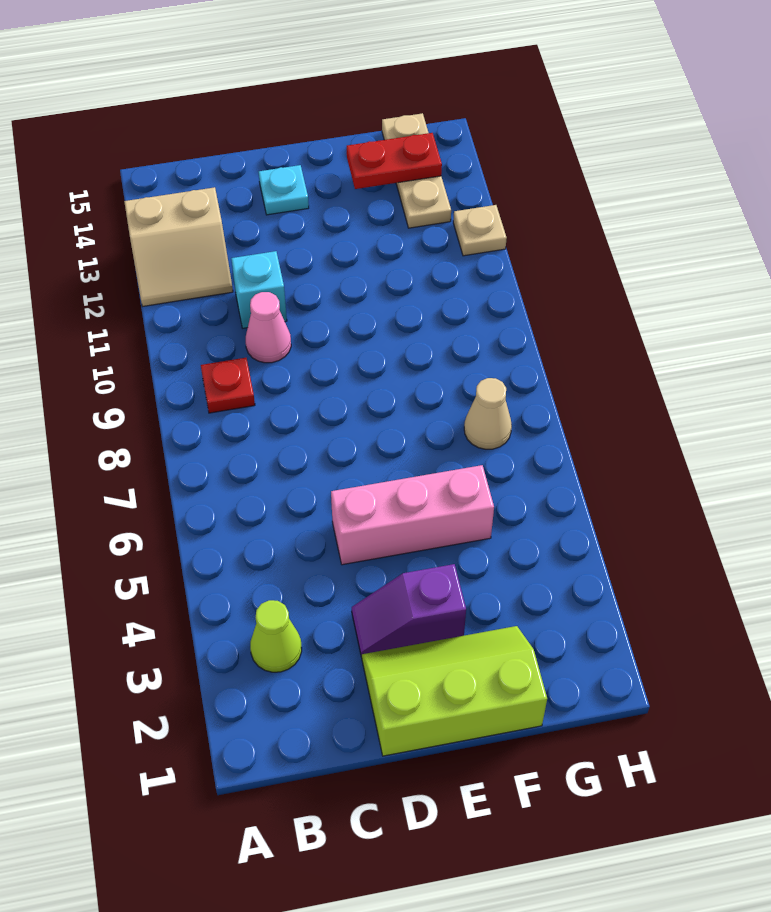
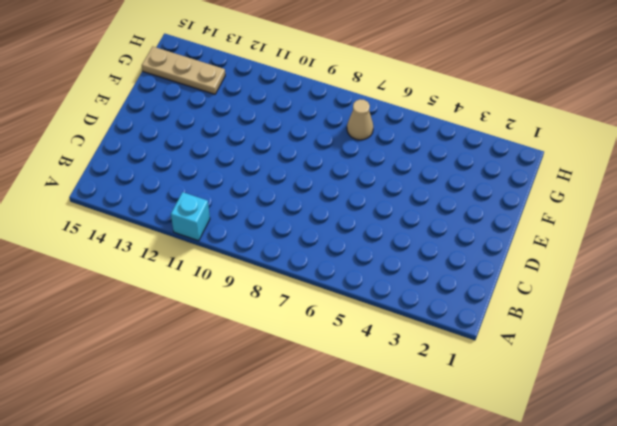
cyan brick A11 level 1 -> cyan brick C11 level 1
none -> tan slope A12:B13 level 1 top 13
none -> lime cone B3 level 1
none -> red plate B9 level 1

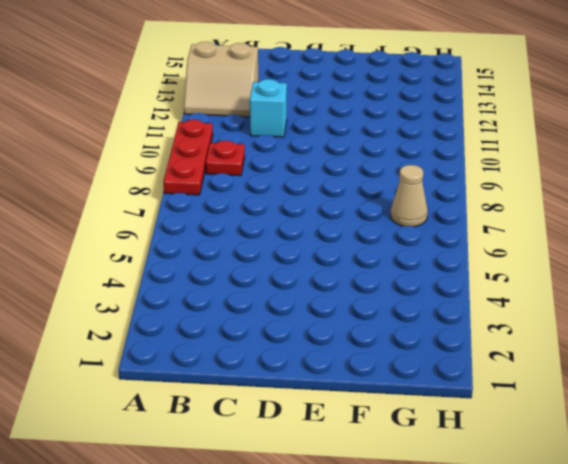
red plate A8:A10 level 1 -> none
none -> lime cone B3 level 1
none -> pink cone C10 level 1
none -> lime slope D1:F2 level 1 top 1

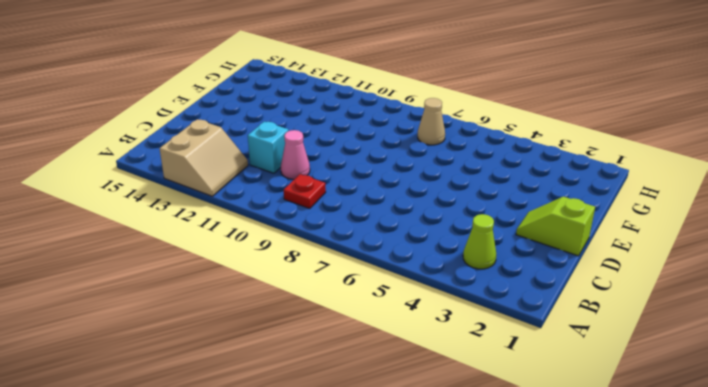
lime slope D1:D2 level 1 top 1 -> lime slope D1:F2 level 1 top 1
none -> purple slope D3:E3 level 1 top E
none -> pink brick D5:F5 level 1
none -> cyan plate D14 level 1

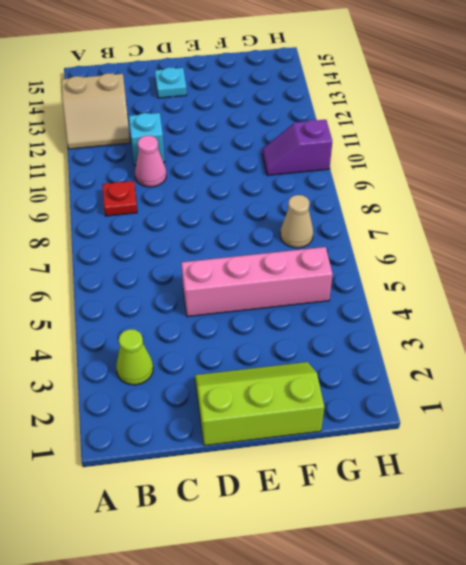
pink brick D5:G5 level 1 -> pink brick D5:F5 level 1
purple slope G10:H10 level 1 top H -> purple slope D3:E3 level 1 top E
none -> tan plate G13:G15 level 1
none -> tan plate H12 level 1
none -> red plate F14:G14 level 2

